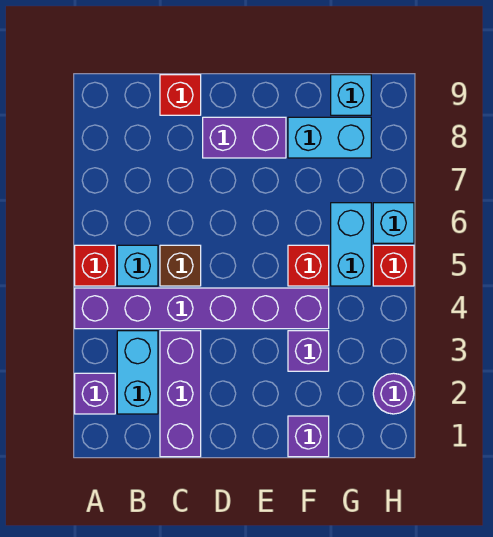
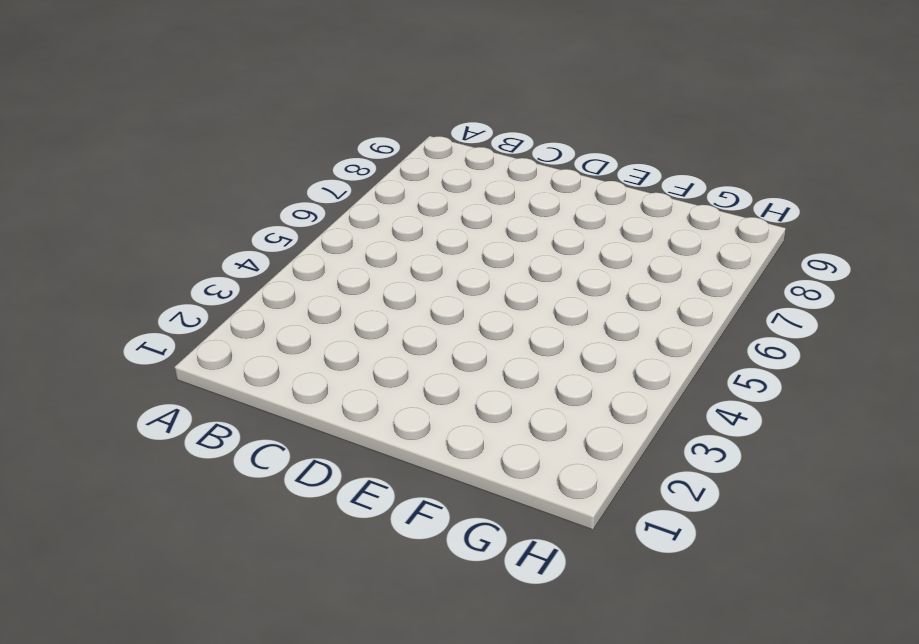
none -> purple brick A2 level 1
none -> purple brick A4:F4 level 1
none -> red brick A5 level 1

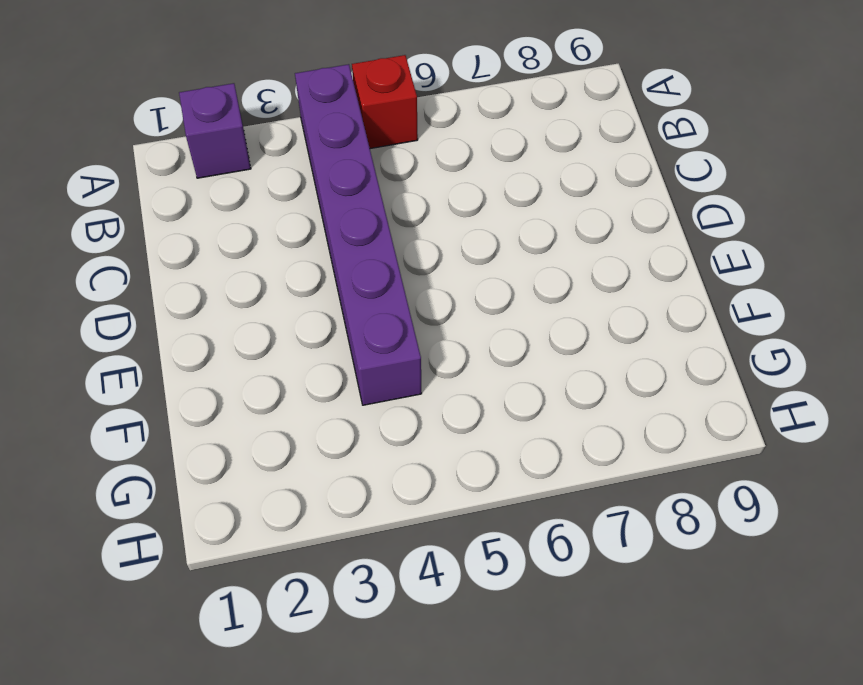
none -> cyan brick B2:B3 level 1
none -> cyan brick B5 level 1
none -> purple brick C1:C3 level 1

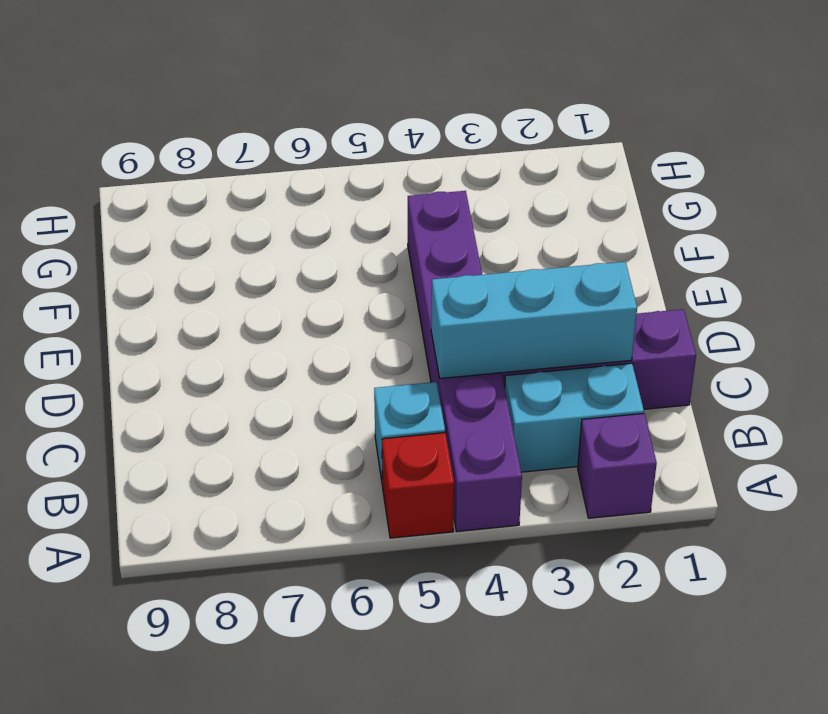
cyan brick C2:C4 level 2 -> none
none -> brown brick C5 level 1
none -> red brick C9 level 1
none -> purple brick D8:E8 level 1

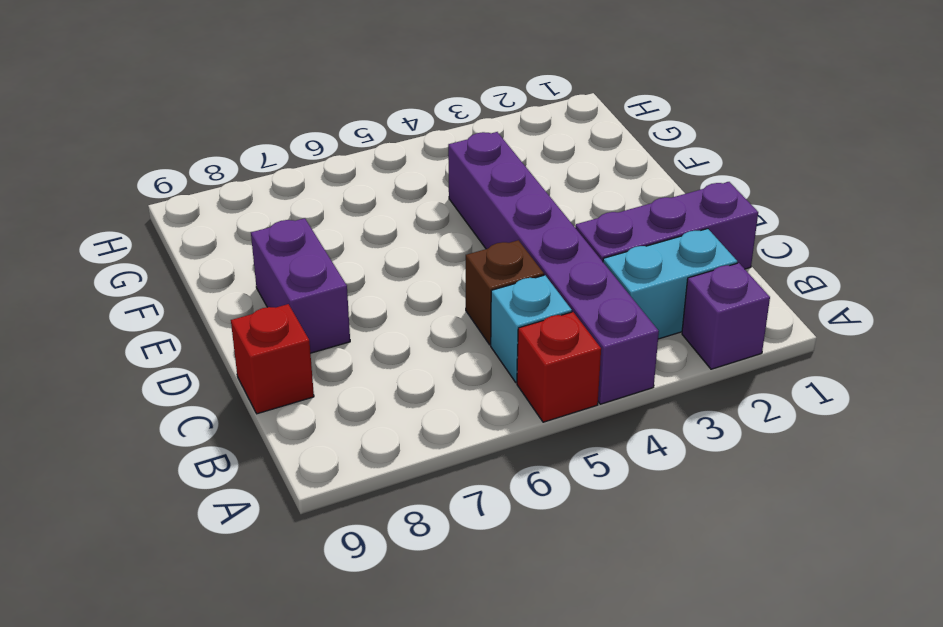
none -> purple brick F1 level 1
none -> purple brick F3 level 1
none -> red brick F5 level 1

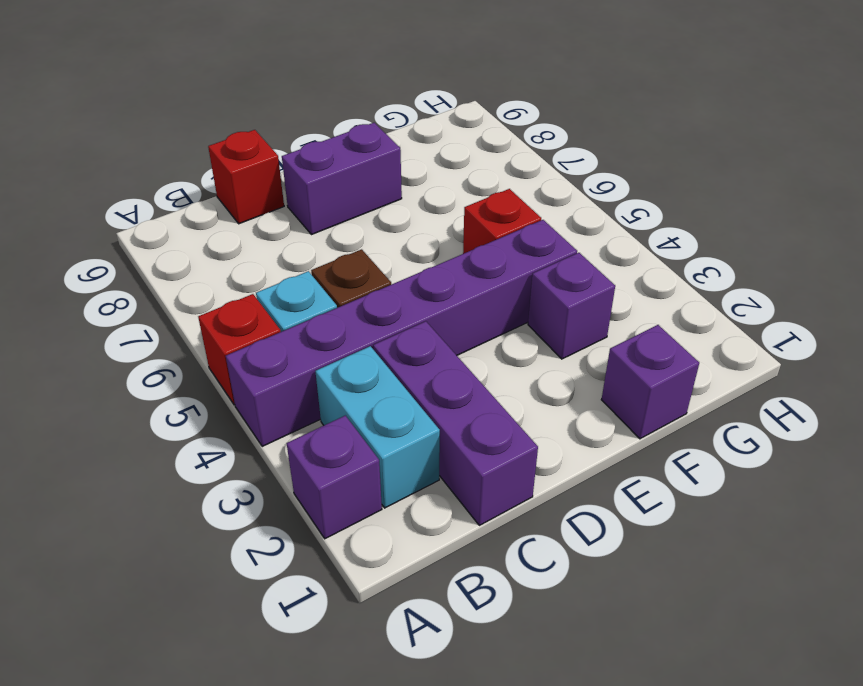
none -> cyan brick F8:G8 level 1
none -> cyan brick G5:G6 level 1
none -> cyan brick G9 level 1

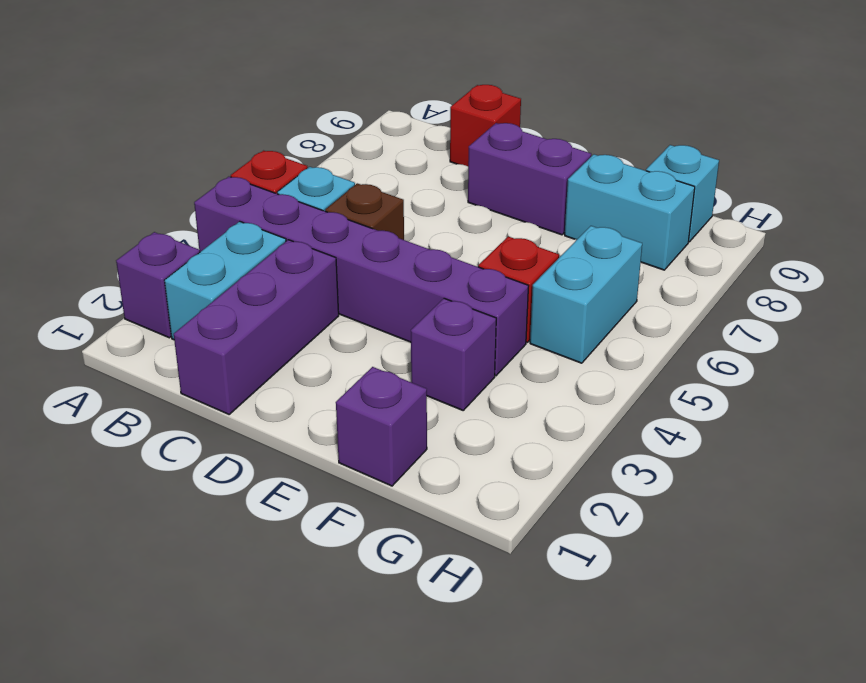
none -> purple round brick H2 level 1
none -> red brick H5 level 1
none -> cyan brick H6 level 1

